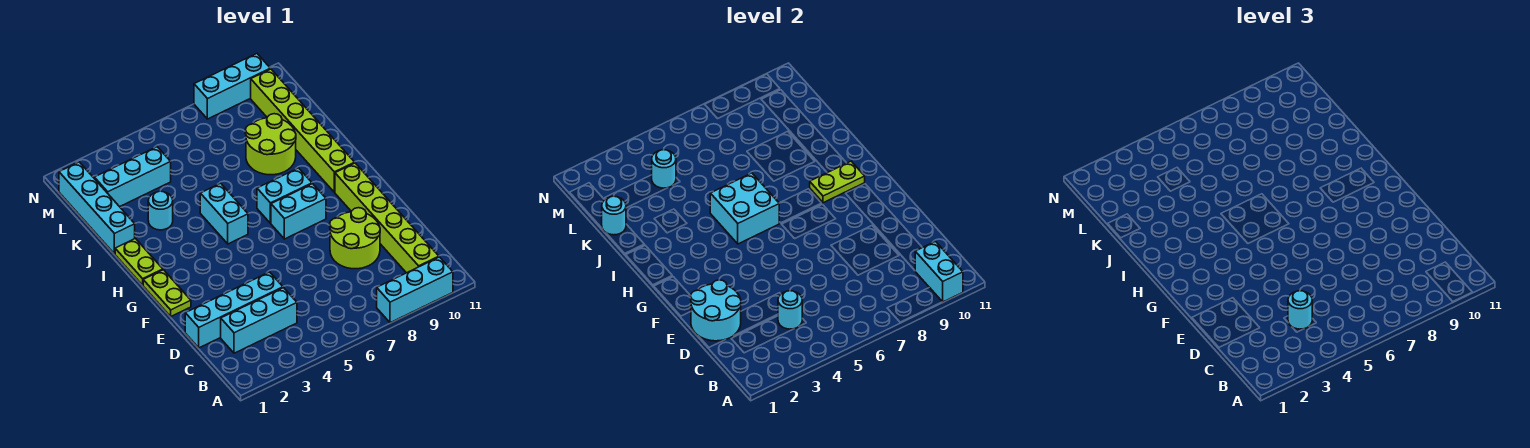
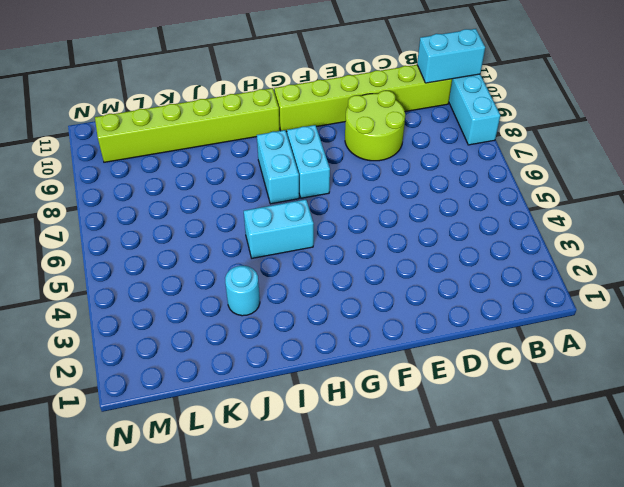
none -> cyan brick C2:C4 level 1
none -> cyan brick D1:D4 level 1
none -> lime plate F1:G1 level 1

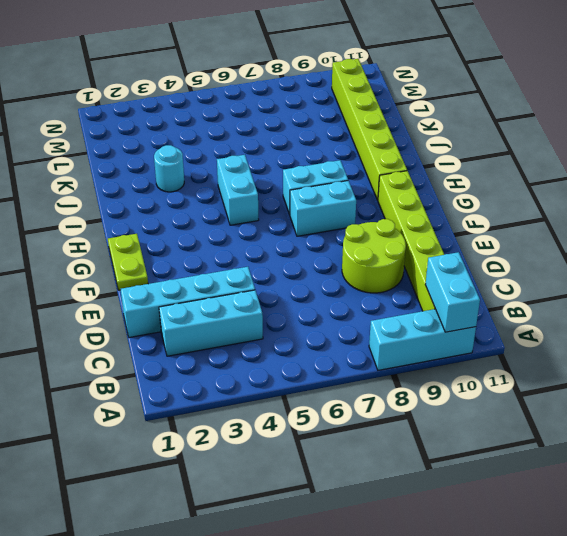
none -> lime plate H1:I1 level 1
none -> cyan brick J1:M1 level 1
none -> lime round brick J8:K9 level 1

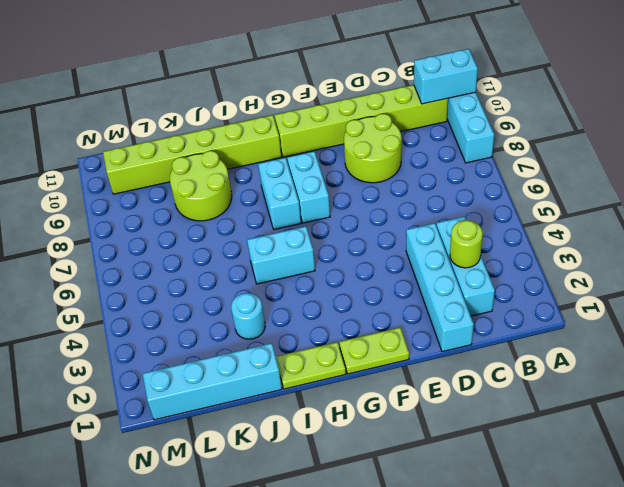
lime round brick C3 level 2 -> none
none -> cyan brick L2:L4 level 1
none -> cyan brick N8:N10 level 1
none -> cyan round brick C4 level 2

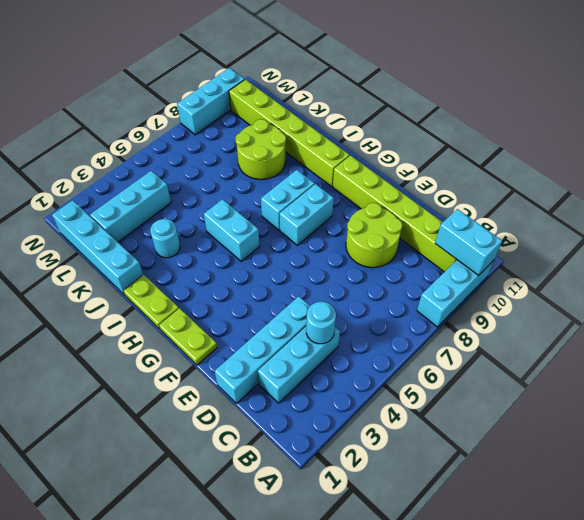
none -> cyan round brick D1:E2 level 2
none -> cyan brick H5:I6 level 2
none -> lime plate H9:H10 level 2

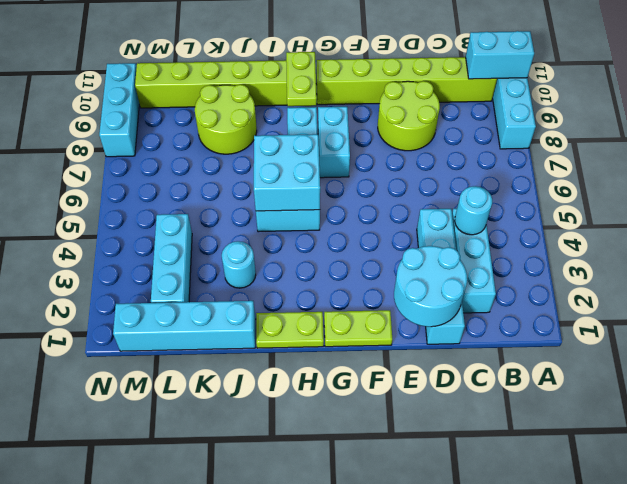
none -> cyan round brick K1 level 2
none -> cyan round brick L4 level 2
none -> cyan round brick C4 level 3

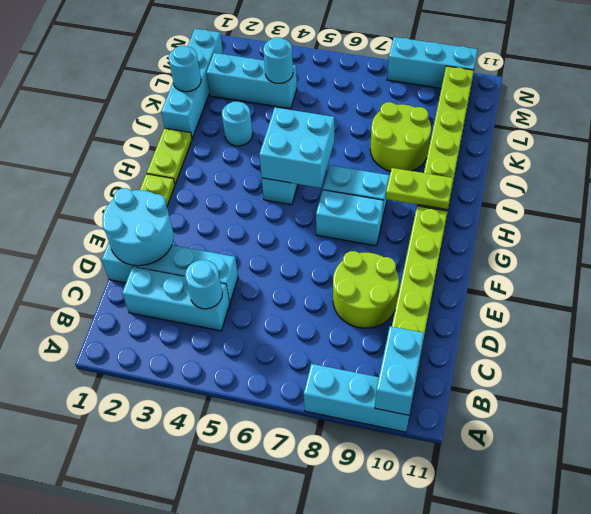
none -> cyan round brick C4 level 3

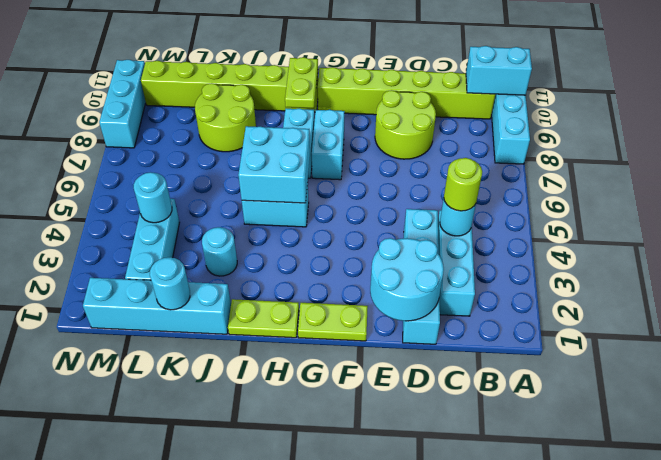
lime round brick C4 level 3 -> cyan round brick C4 level 3

